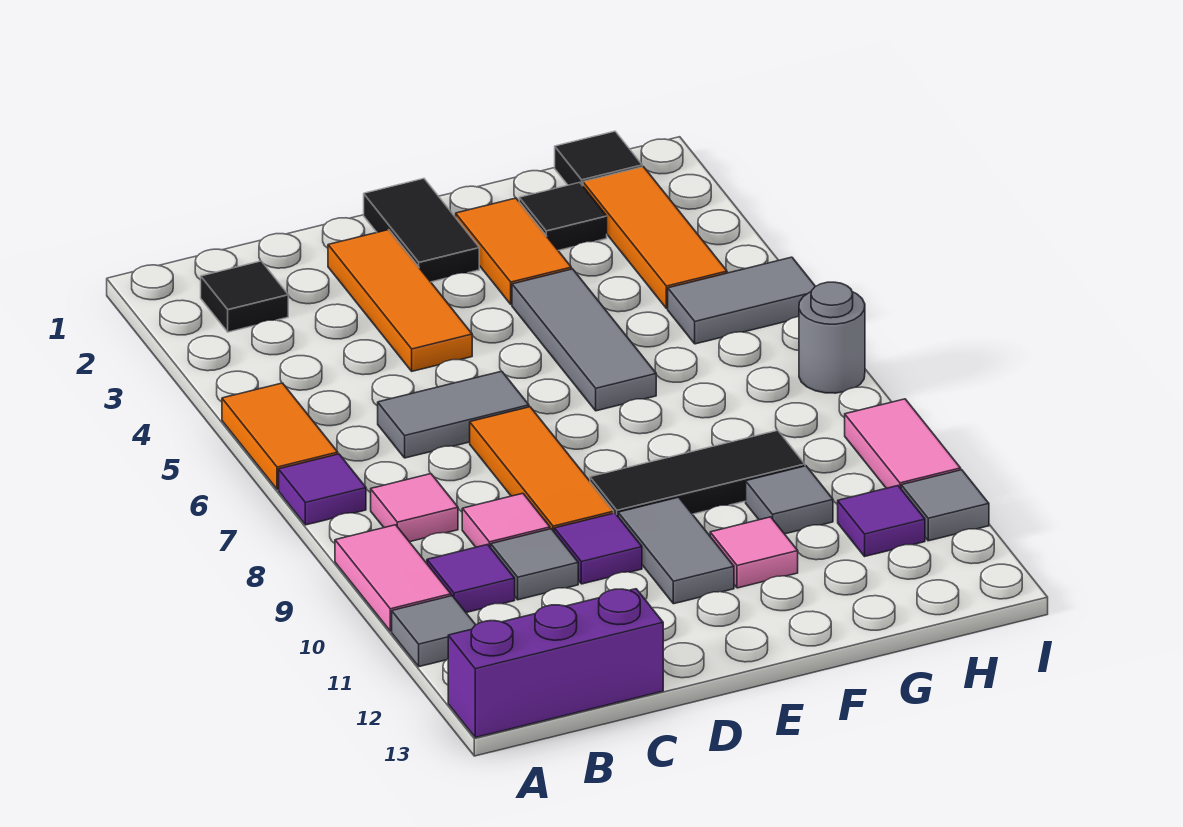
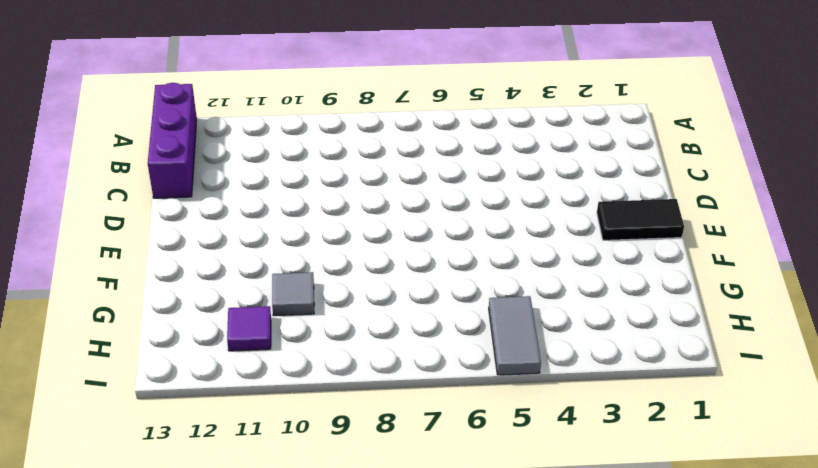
none -> orange tile A5:A6 level 1
none -> purple tile A7 level 1
none -> pink tile A9:A10 level 1

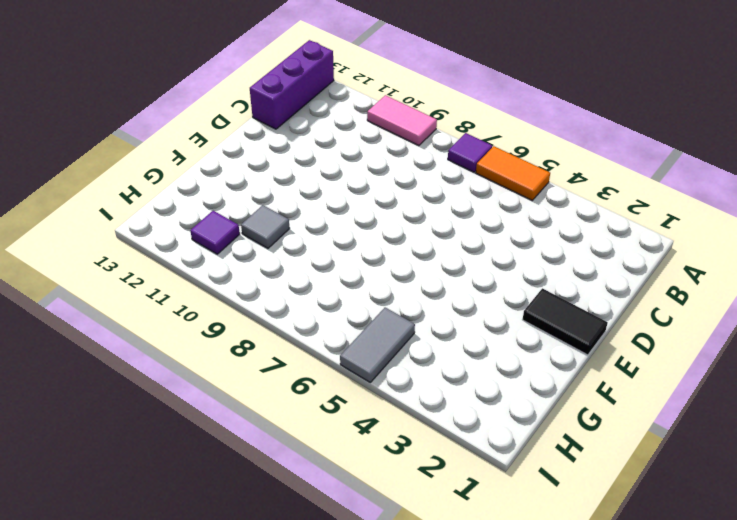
none -> grey tile A11 level 1
none -> black tile B2 level 1
none -> pink tile B8 level 1

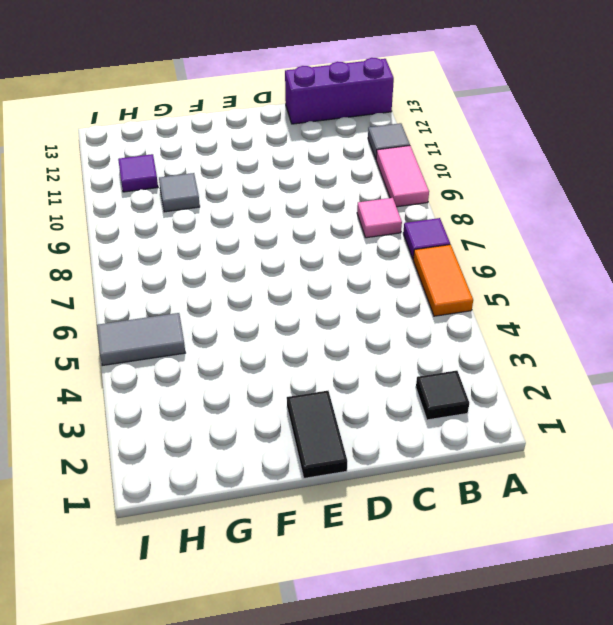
none -> purple tile B10 level 1
none -> grey tile C6:D6 level 1
none -> pink tile C9 level 1

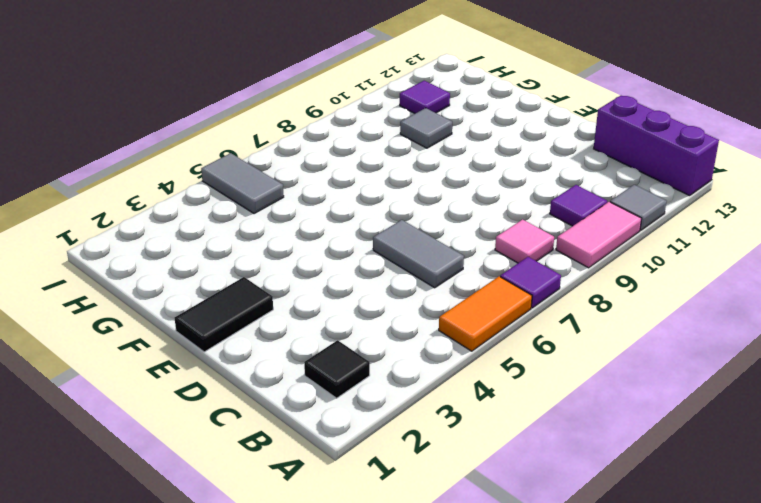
none -> pink tile C9 level 1
none -> grey tile C10 level 1
none -> orange tile D2:D4 level 1

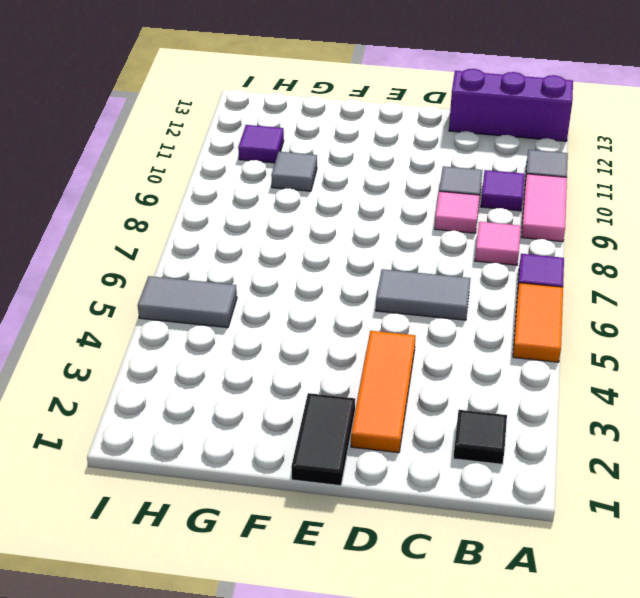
none -> orange tile D7:D9 level 1
none -> purple tile D10 level 1
none -> black tile E9:G9 level 1

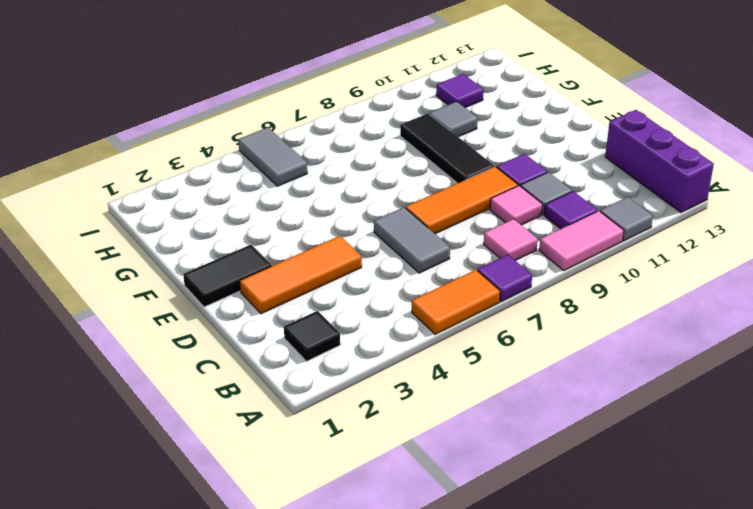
none -> grey tile E10:E11 level 1
none -> orange tile F2:F3 level 1
none -> grey tile F4:F6 level 1

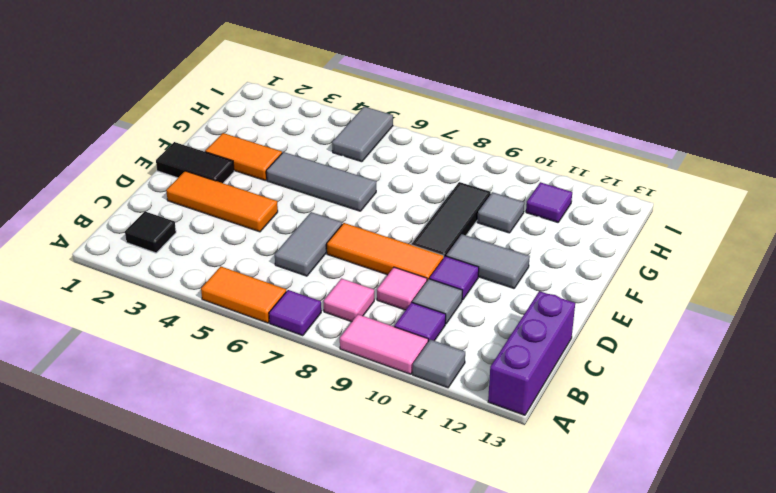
none -> pink tile F11 level 1
none -> black tile G2 level 1
none -> black tile H1 level 1

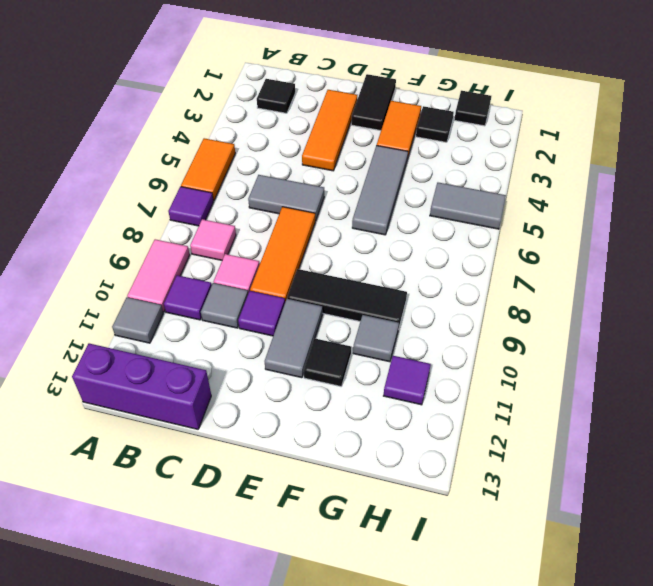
black tile F11 level 1 -> pink tile F11 level 1
none -> orange tile H2:H4 level 1
none -> grey round brick I7 level 1
none -> pink tile I9:I10 level 1

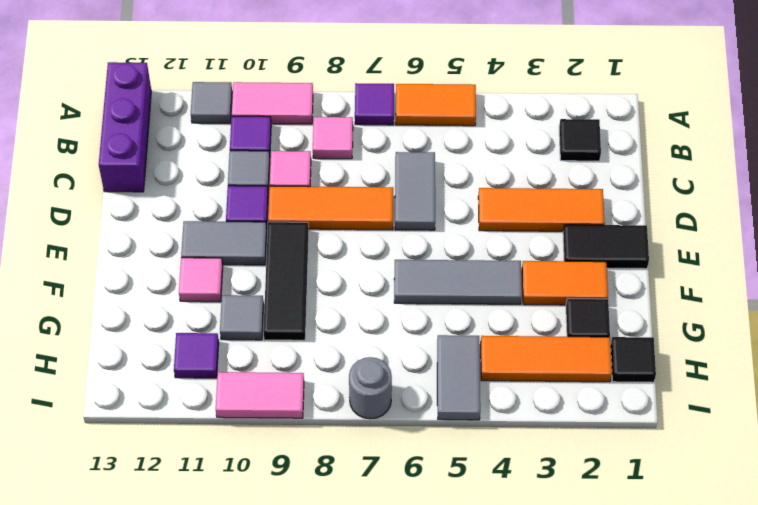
none -> grey tile I11 level 1

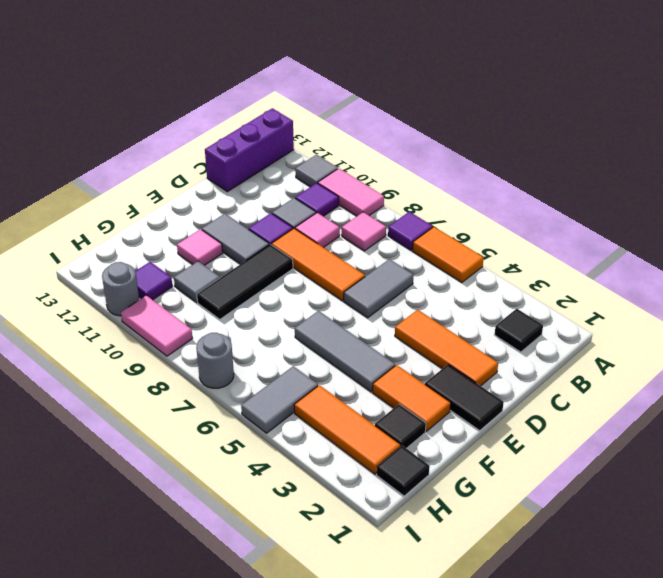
grey round brick I11 level 1 -> grey tile I11 level 1

